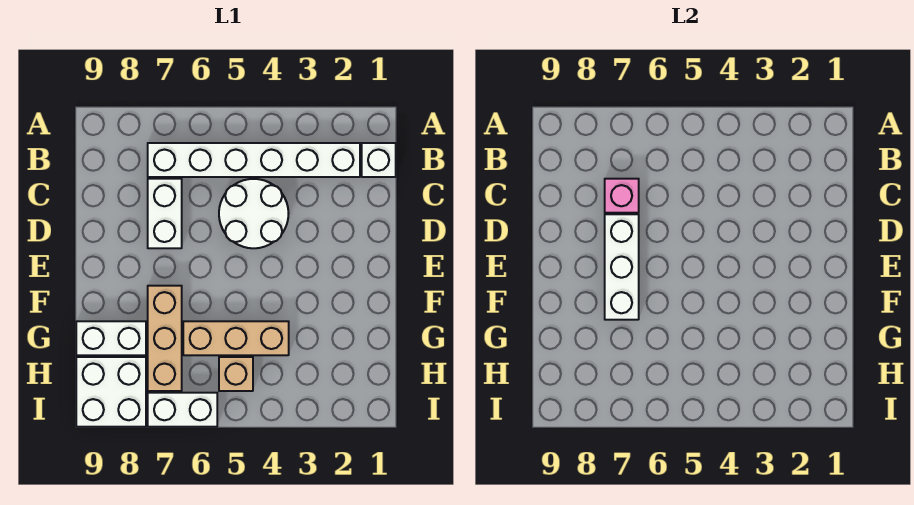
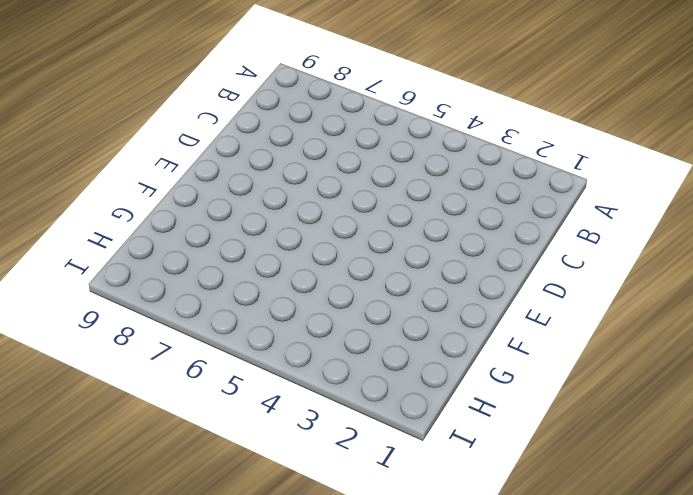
none -> white brick B1 level 1
none -> white brick B2:B7 level 1
none -> white round brick C4:D5 level 1

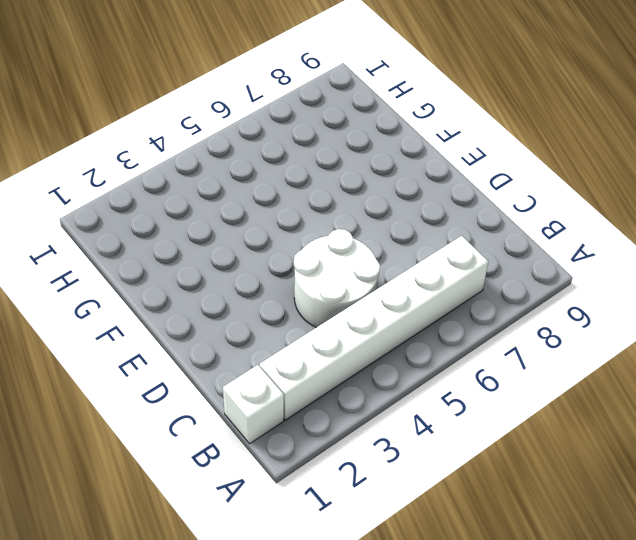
none -> white brick C7:D7 level 1
none -> tan brick F7:H7 level 1
none -> tan brick G4:G6 level 1

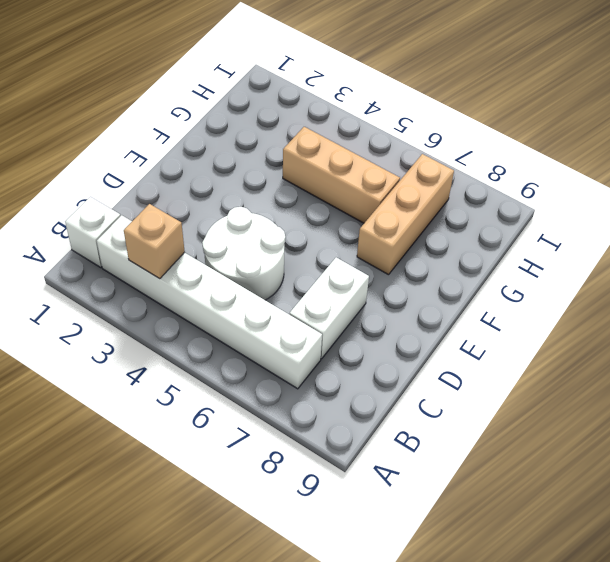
tan brick B3 level 2 -> tan brick H5 level 1
none -> white brick G8:G9 level 1
none -> white brick H8:I9 level 1
none -> white brick I6:I7 level 1

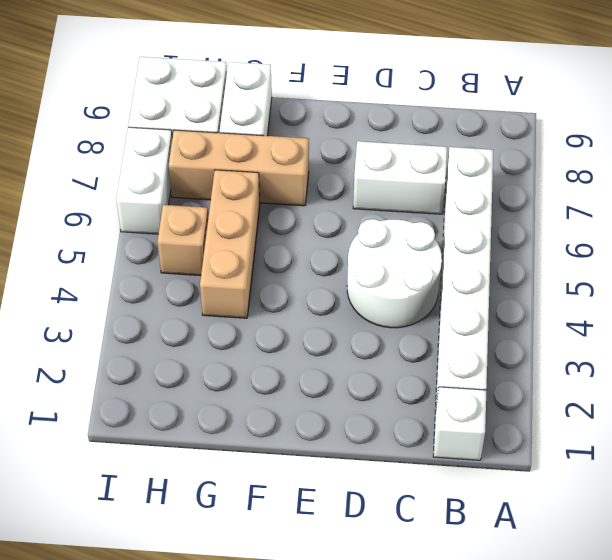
none -> pink brick C7 level 2
none -> white brick D7:F7 level 2

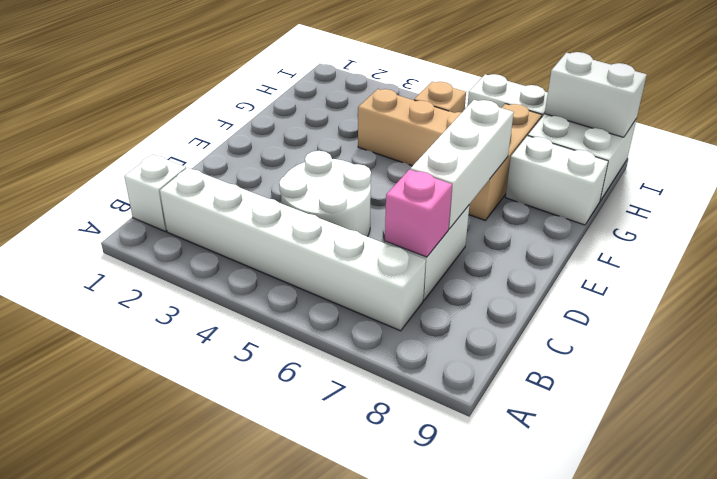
white brick I8:I9 level 2 -> none

